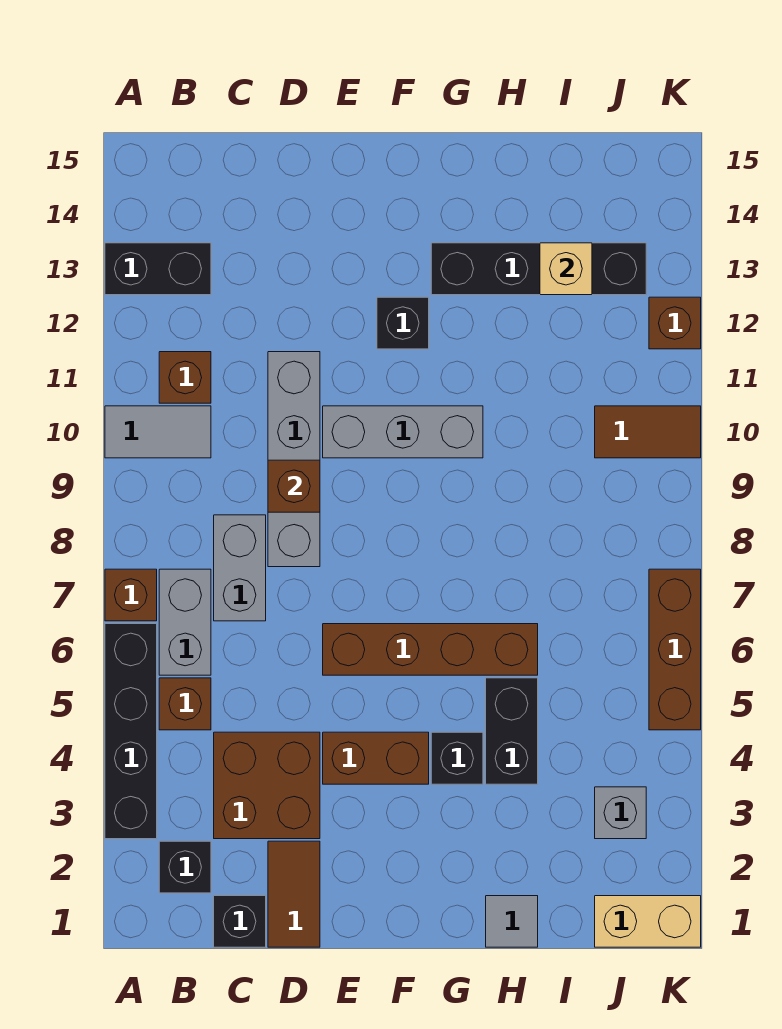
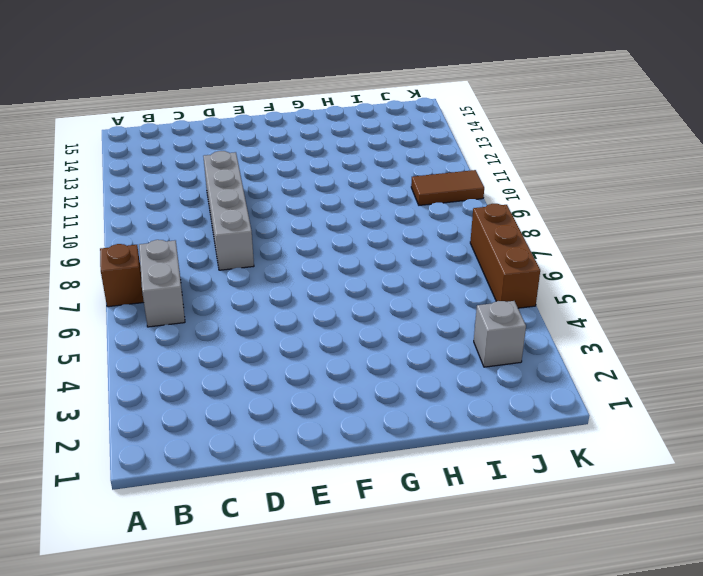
none -> black brick A3:A6 level 1
none -> grey tile A10:B10 level 1
none -> black brick A13:B13 level 1

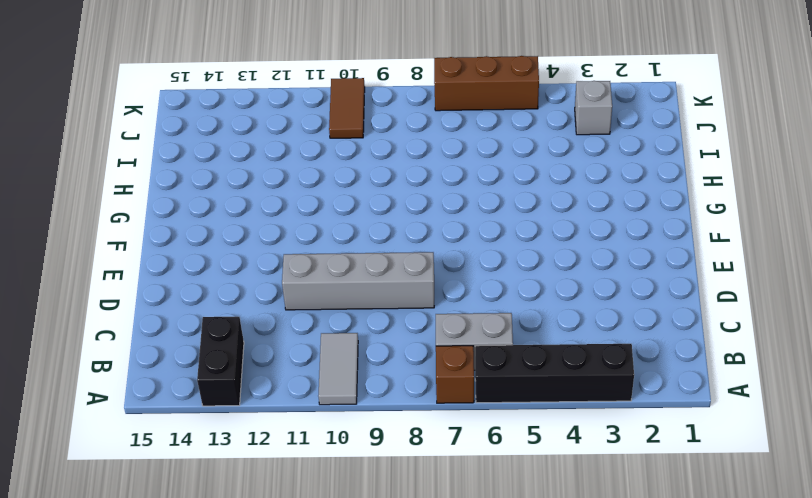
none -> black brick B2 level 1
none -> brown brick B5 level 1
none -> brown brick B11 level 1

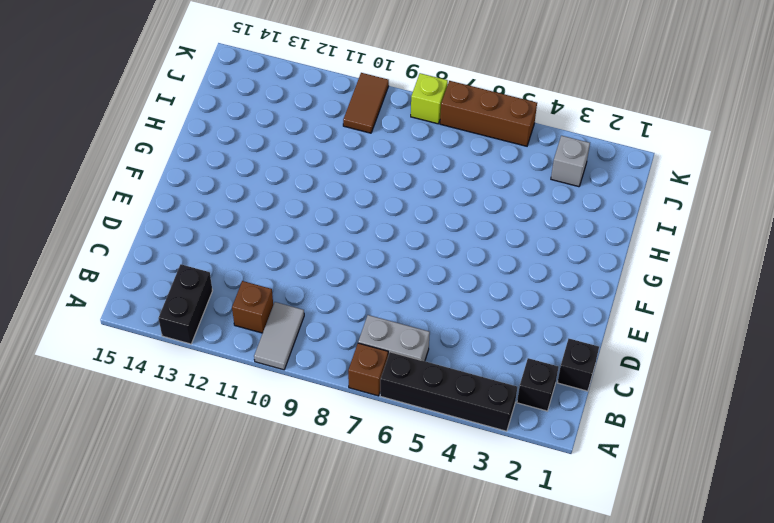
lime brick K8 level 1 -> none
none -> brown brick B5 level 1
none -> brown brick C3:D4 level 1
none -> grey brick C7:C8 level 1

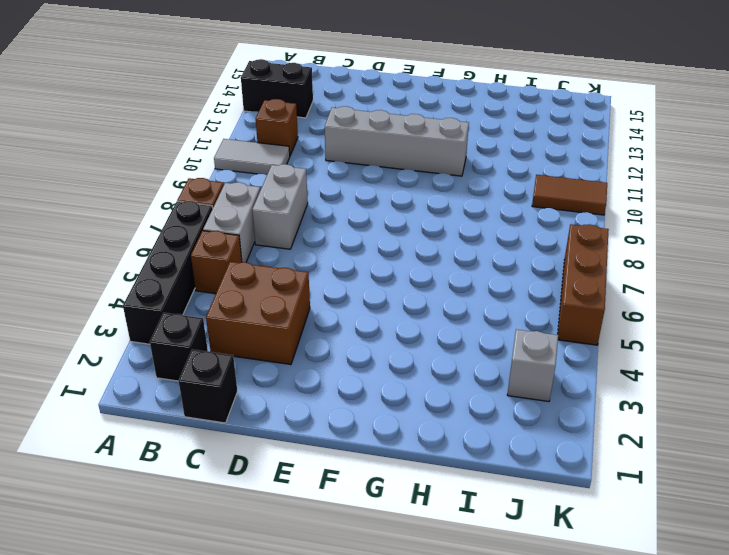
grey brick D11:G11 level 1 -> grey brick D8:D11 level 1
none -> brown tile D1:D2 level 1
none -> brown brick E4:F4 level 1
none -> brown brick E6:H6 level 1

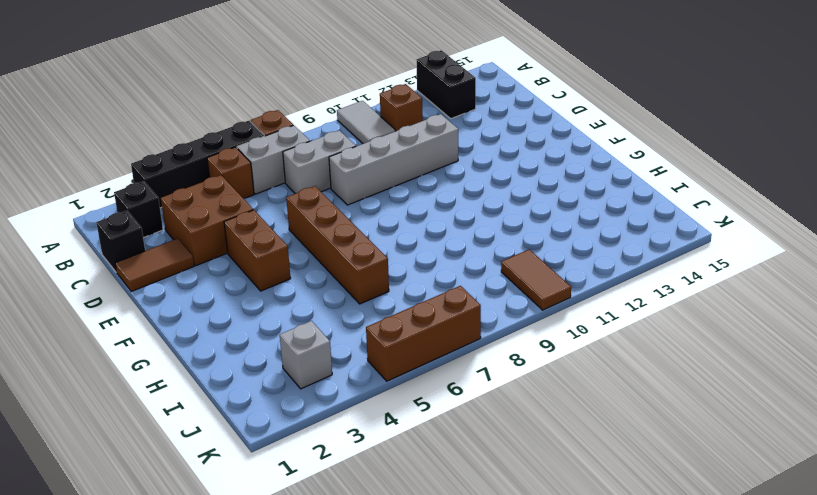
none -> grey brick E10:G10 level 1
none -> black brick F12 level 1
none -> black brick G4 level 1

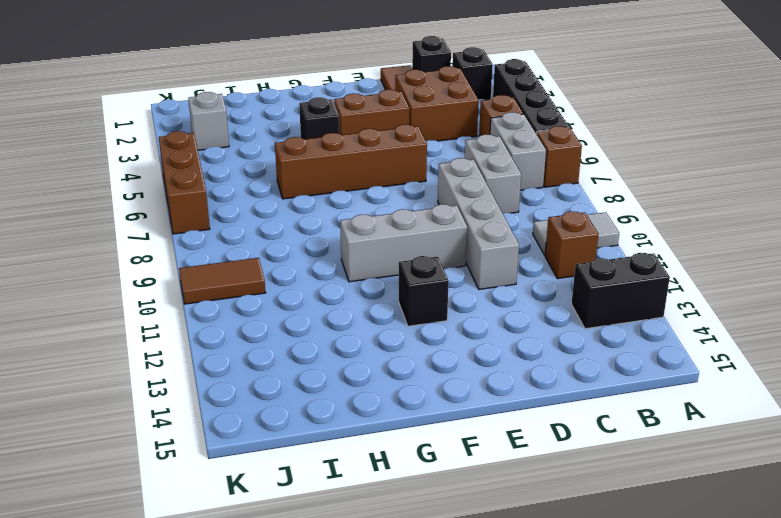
none -> black brick G13:J13 level 1
none -> grey tile H1 level 1
none -> black brick H4:H5 level 1

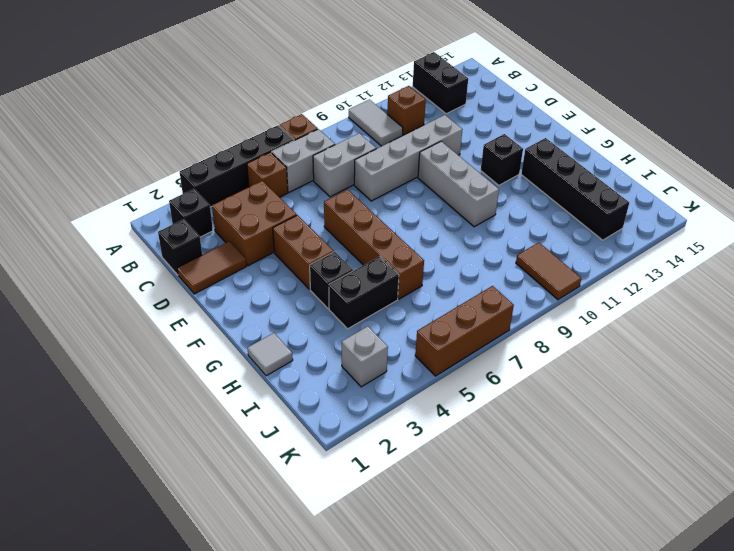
none -> tan brick J1:K1 level 1
none -> brown brick K12 level 1
none -> brown brick D9 level 2

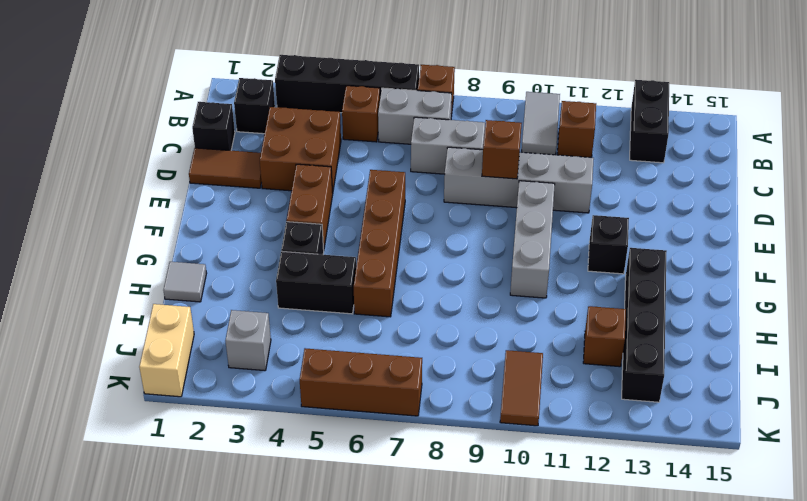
brown brick I12 level 1 -> brown brick K12 level 1
none -> tan brick I13 level 2

